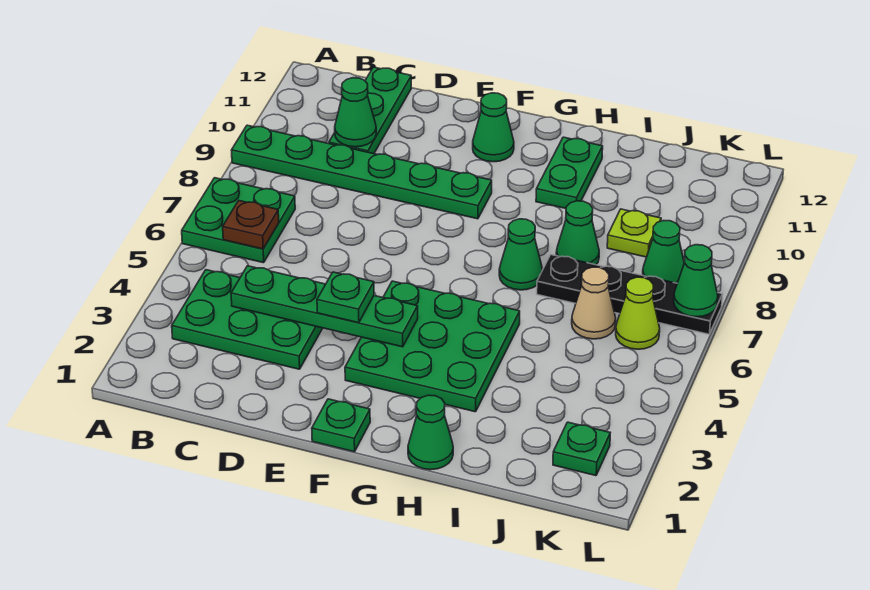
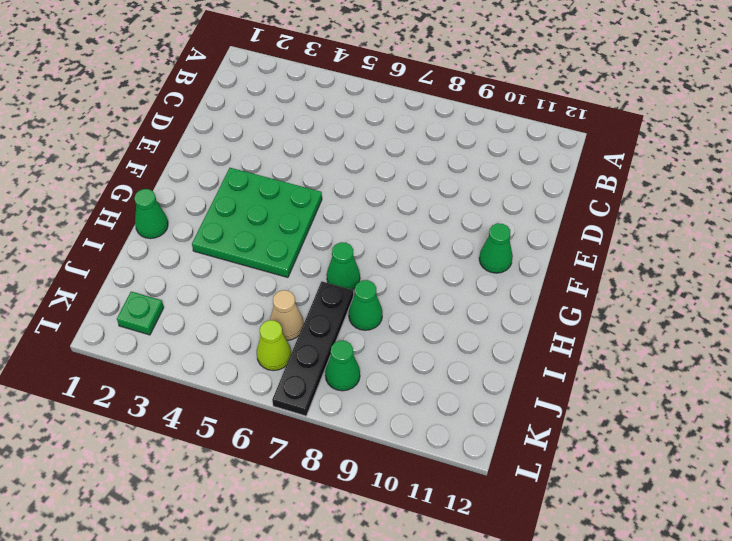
none -> green plate A6:B7 level 1
none -> green plate A9:F9 level 1
none -> green plate B3:D4 level 1

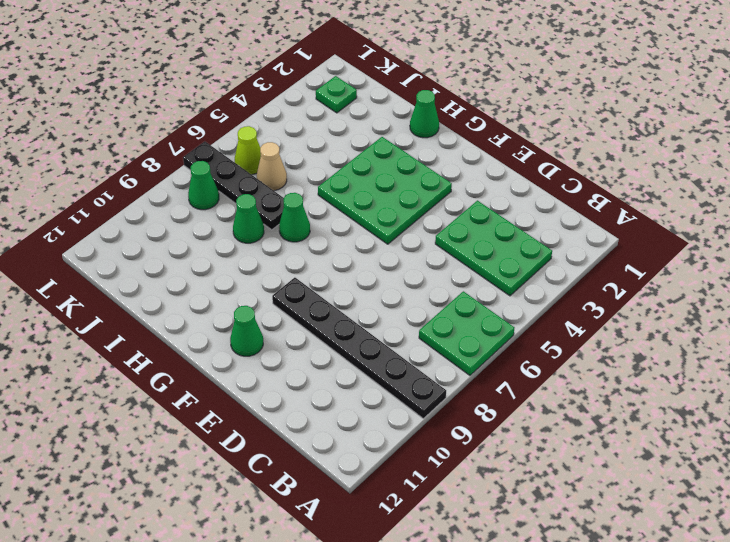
black plate A9:F9 level 1 -> green plate A9:F9 level 1
none -> green plate C10:C12 level 1
none -> green plate F1 level 1
none -> green plate H10:H11 level 1

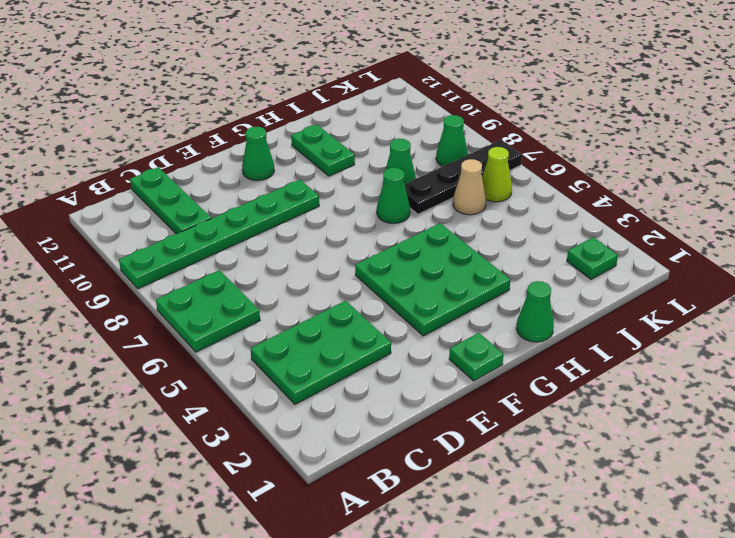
none -> lime plate J9 level 1
none -> brown plate B6 level 2
none -> green plate C4:F4 level 2

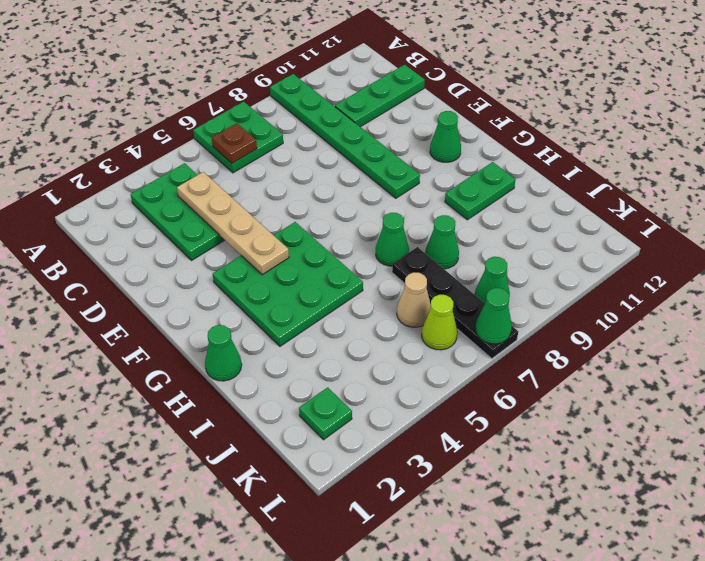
tan plate C4:F4 level 2 -> green plate C4:F4 level 2
none -> green plate F1 level 1
none -> lime plate J9 level 1
none -> green cone C10 level 2

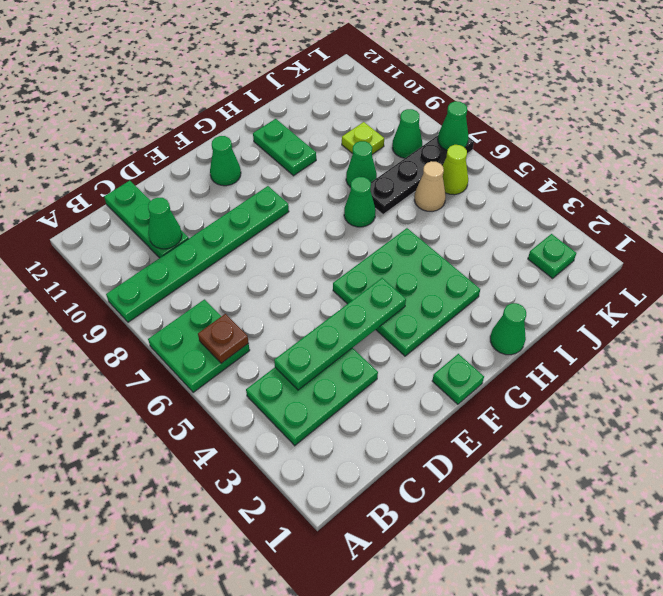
none -> green plate E4 level 3

